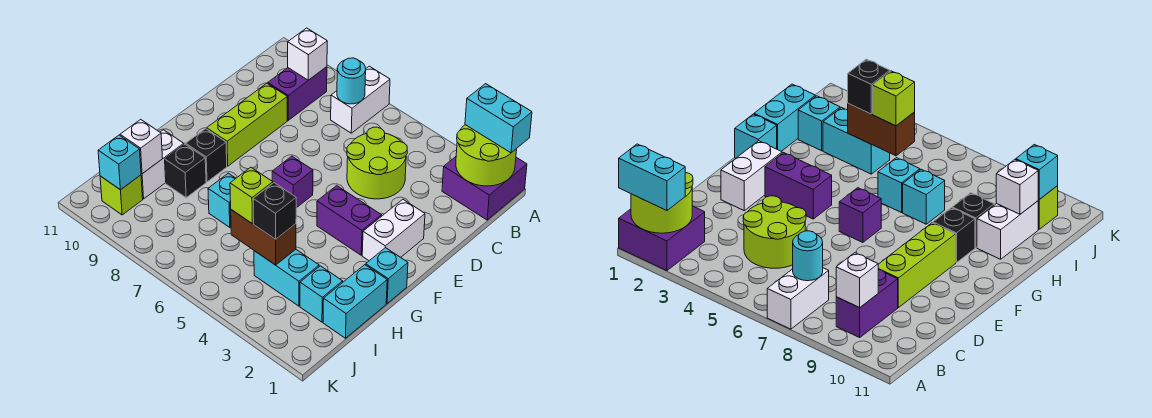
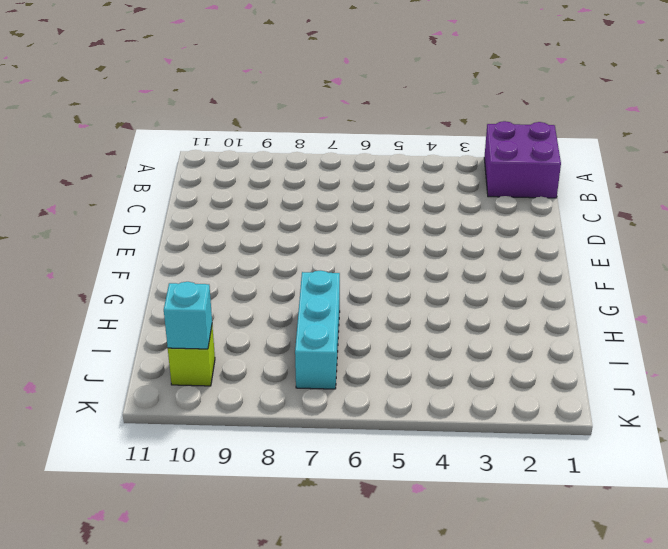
cyan brick H7:J7 level 1 -> cyan brick H7 level 1
none -> white brick A7:B7 level 1
none -> purple brick B9:C9 level 1
none -> lime round brick C4:D5 level 1

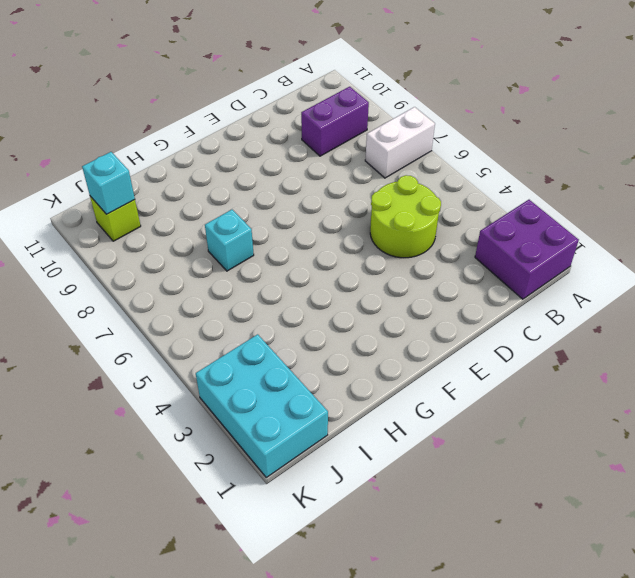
cyan brick J1:K3 level 1 -> none
none -> lime brick D9:F9 level 1
none -> white brick E2:F2 level 1
none -> purple brick F3:F4 level 1

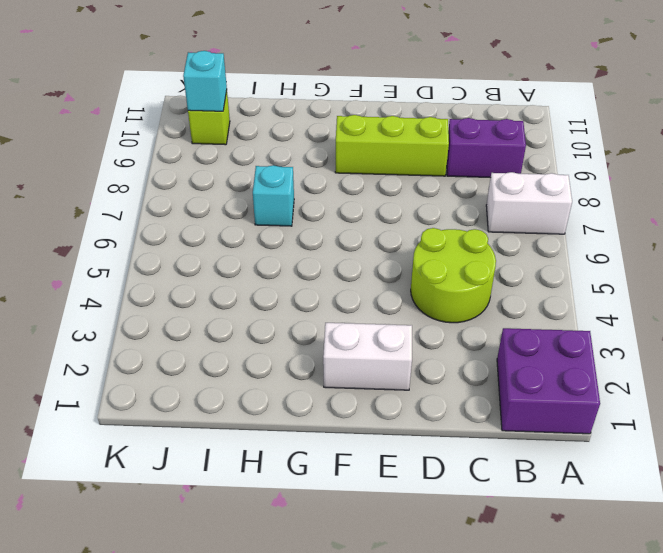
none -> purple brick F3:F4 level 1
none -> purple brick F6 level 1
none -> cyan brick G1 level 1

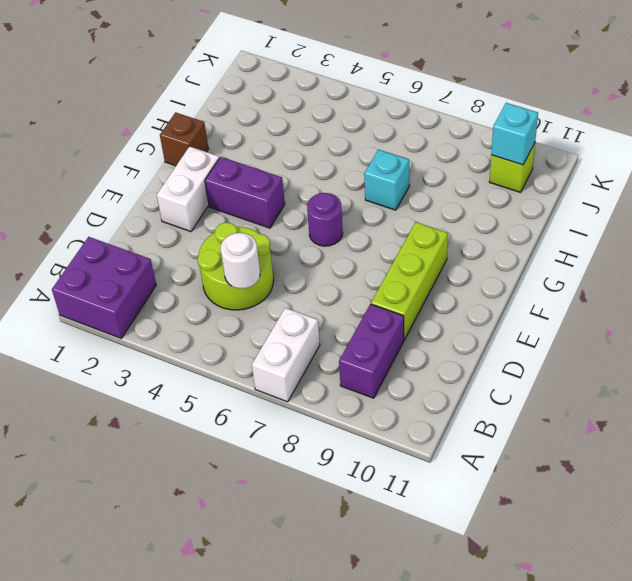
white round brick C5 level 2 -> none
purple round brick F6 level 1 -> purple brick F6 level 1
brown brick G1 level 1 -> cyan brick G1 level 1
none -> black brick G9 level 1
none -> cyan brick H1:I1 level 1
none -> cyan brick H6 level 1

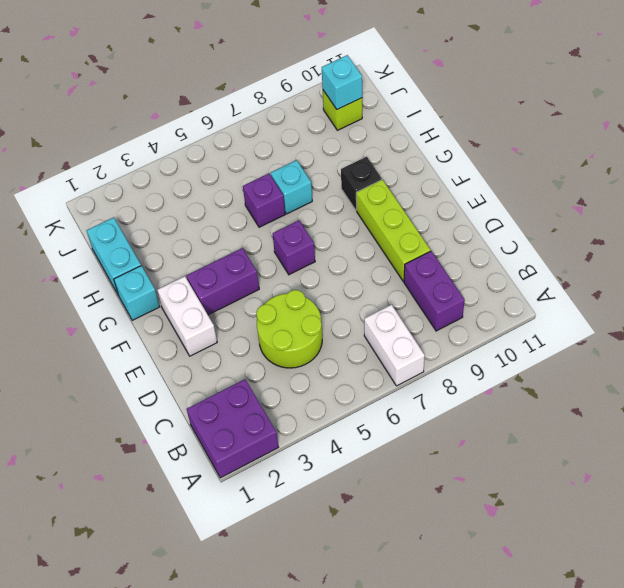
purple brick H6 level 1 -> cyan brick H6 level 1
none -> black brick H9 level 1
none -> white brick H10:I10 level 1
none -> cyan brick I2 level 1

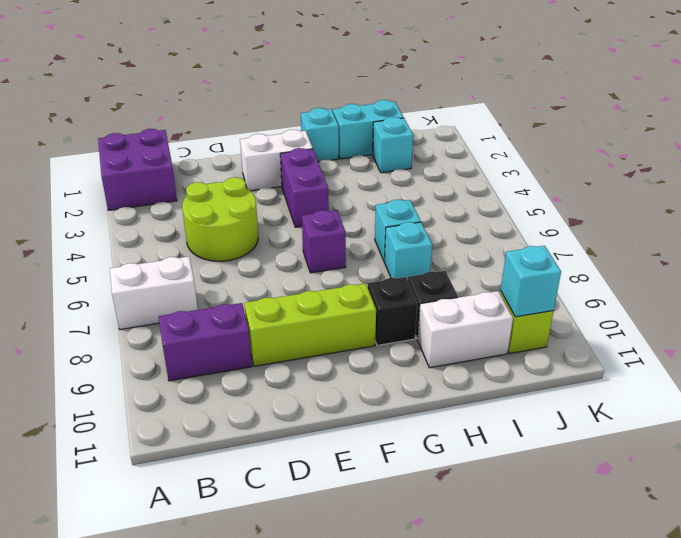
none -> cyan brick I3:I4 level 1
none -> lime round brick A1:B2 level 2
none -> cyan round brick B7 level 2

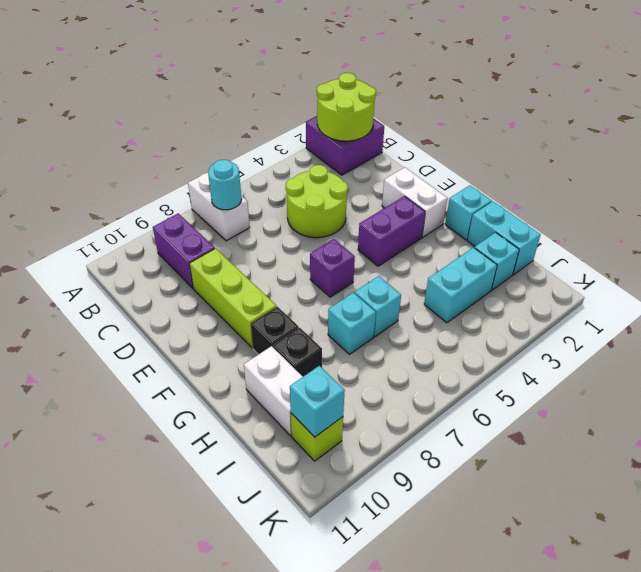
none -> white brick B9 level 2
none -> brown brick I4:I5 level 2
none -> white brick I10 level 2

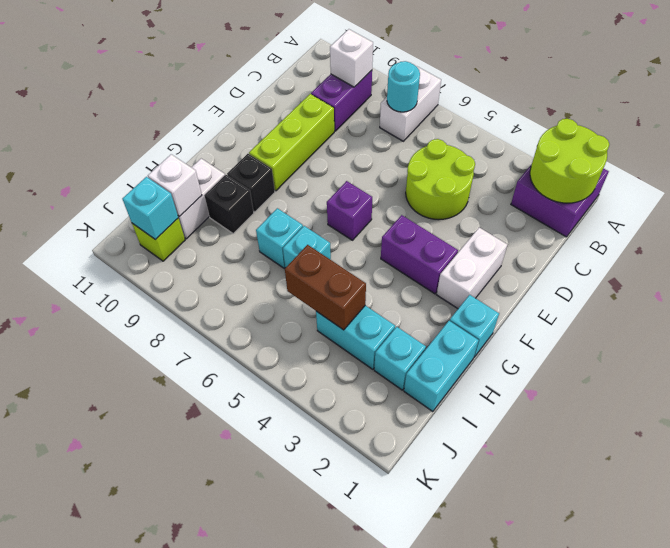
none -> cyan brick A1:A2 level 3
none -> black brick I4 level 3
none -> lime brick I5 level 3

